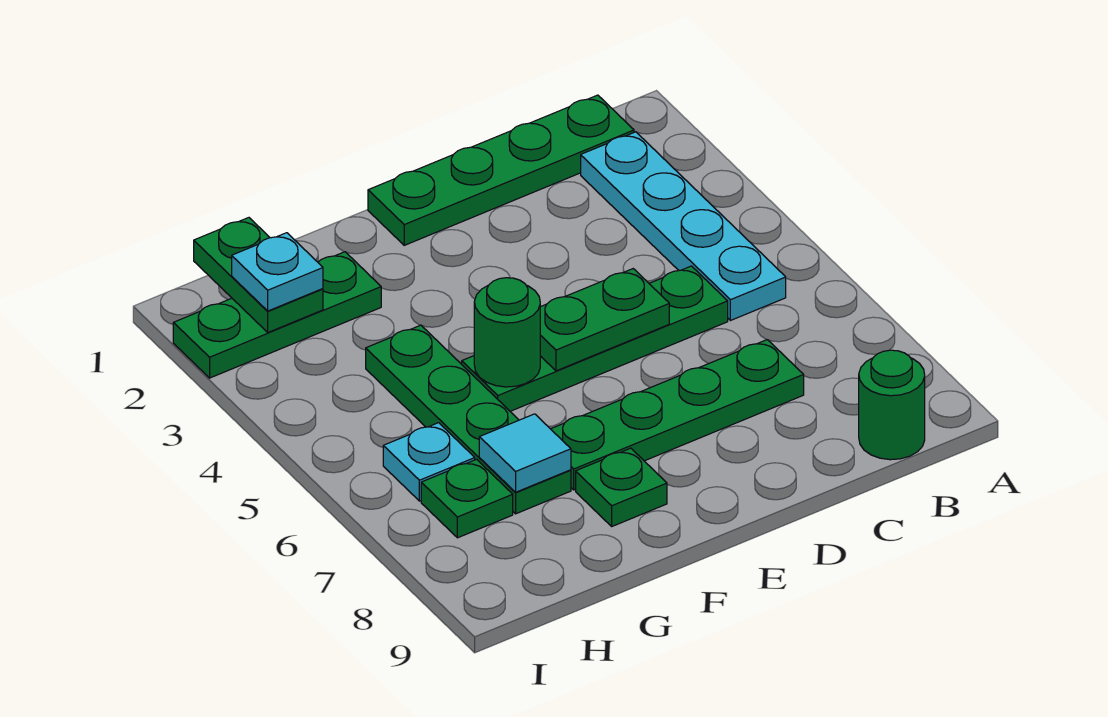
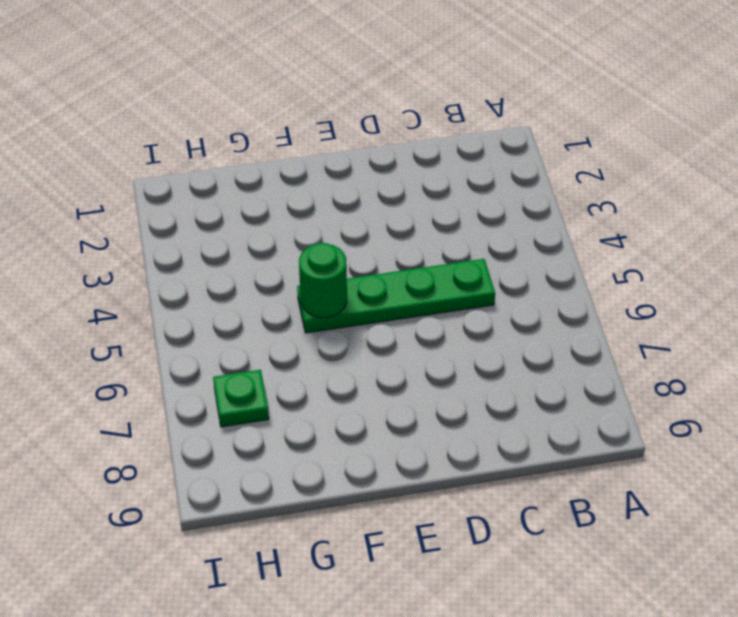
none -> green plate B1:E1 level 1
none -> cyan plate B2:B5 level 1
none -> green round brick B9 level 1

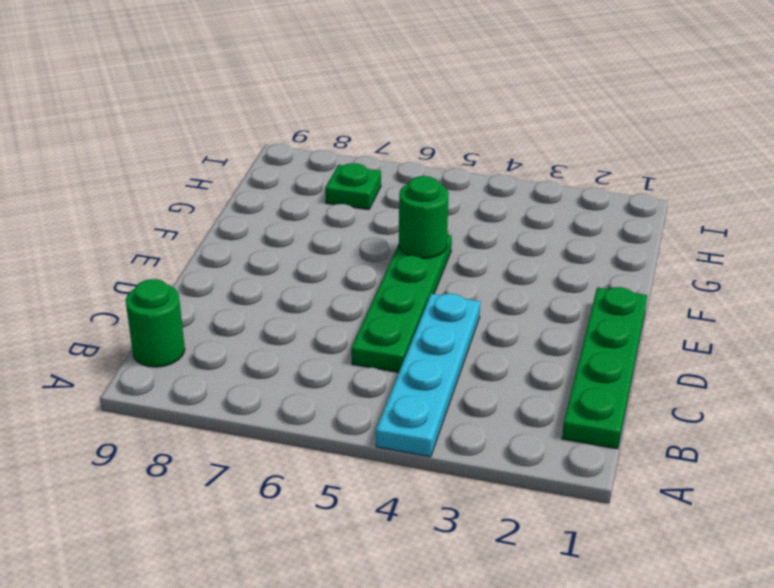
cyan plate A4:D4 level 1 -> cyan plate B2:B5 level 1
none -> green plate C7:F7 level 1
none -> green plate F8 level 1
none -> green plate G2:I2 level 1

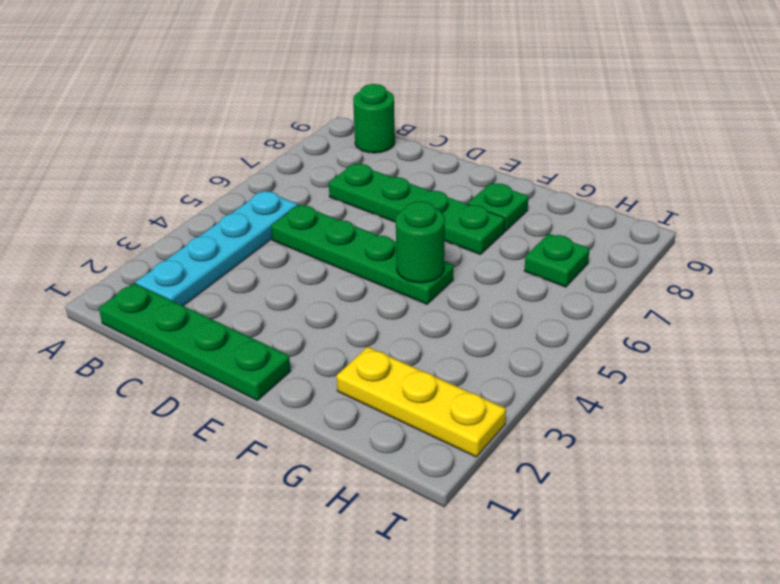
yellow plate G2:I2 level 1 -> green plate G2:I2 level 1
none -> green plate G4:G7 level 1
none -> cyan plate H6 level 1
none -> green plate D5:E5 level 2

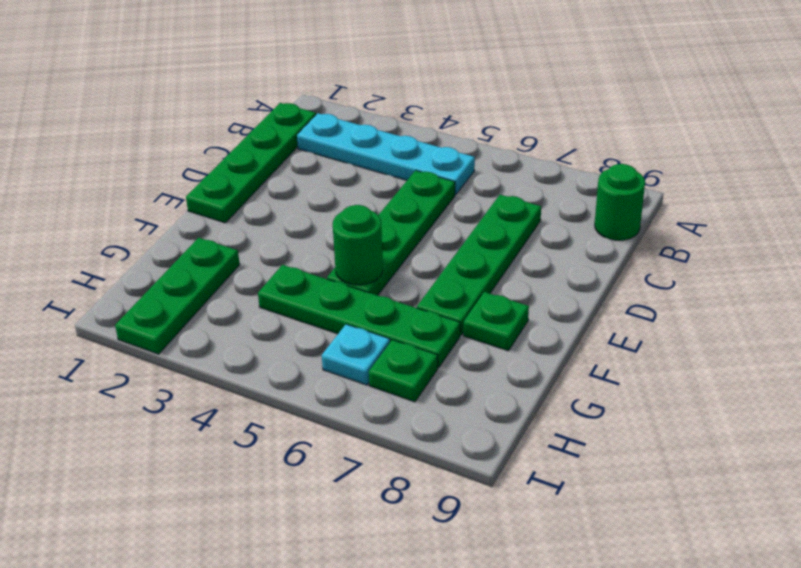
none -> green plate D5:E5 level 2
none -> cyan tile G7 level 2
none -> green plate H1:H2 level 2

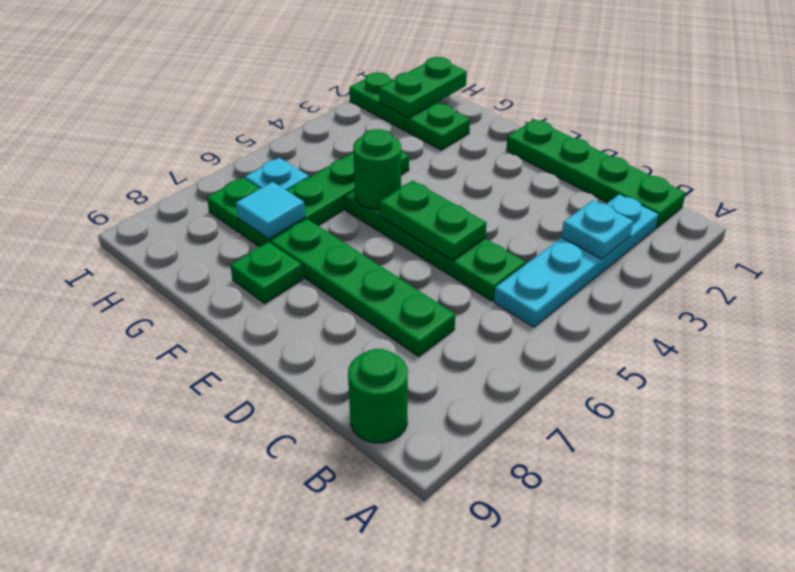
cyan plate B3 level 2 -> cyan plate H2 level 3

